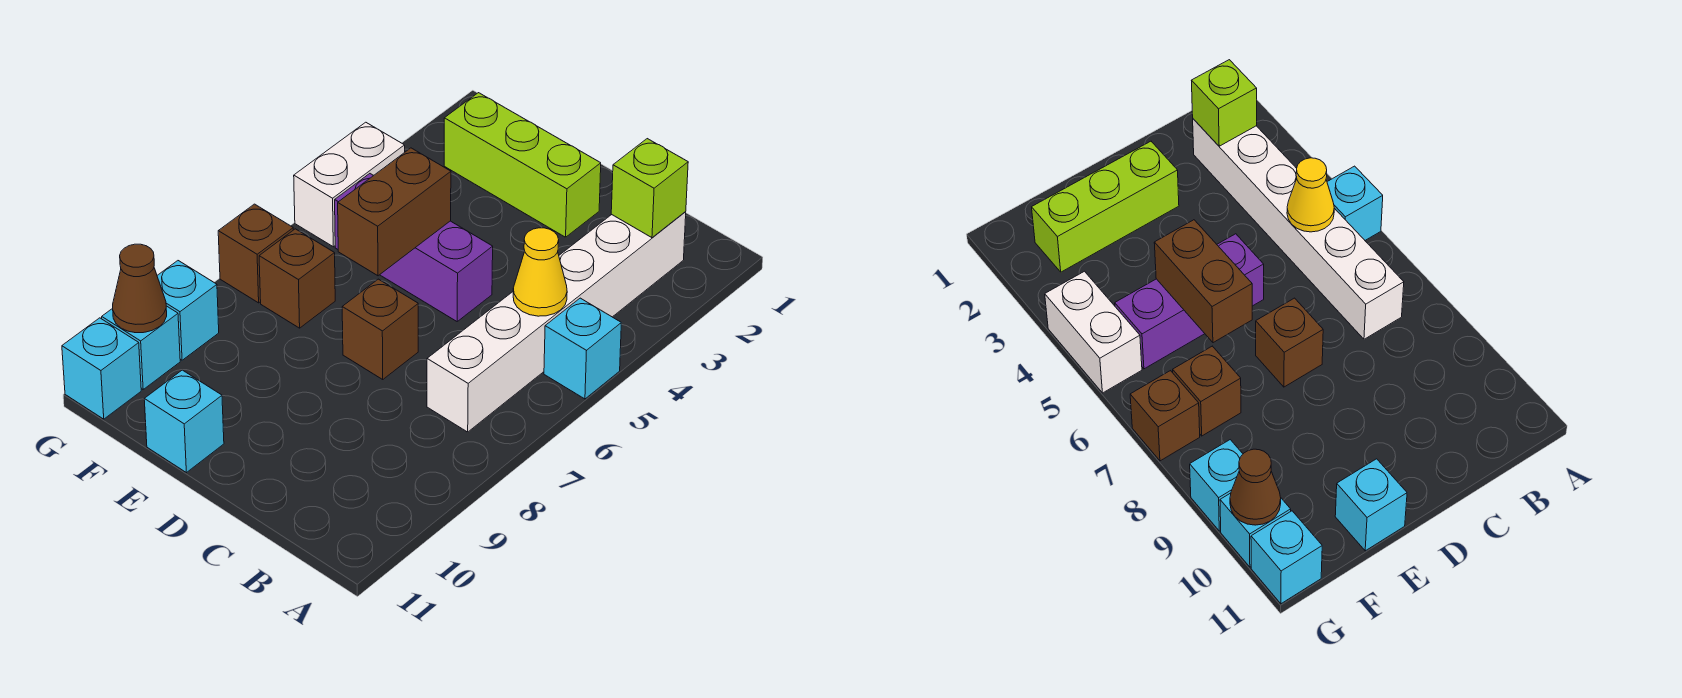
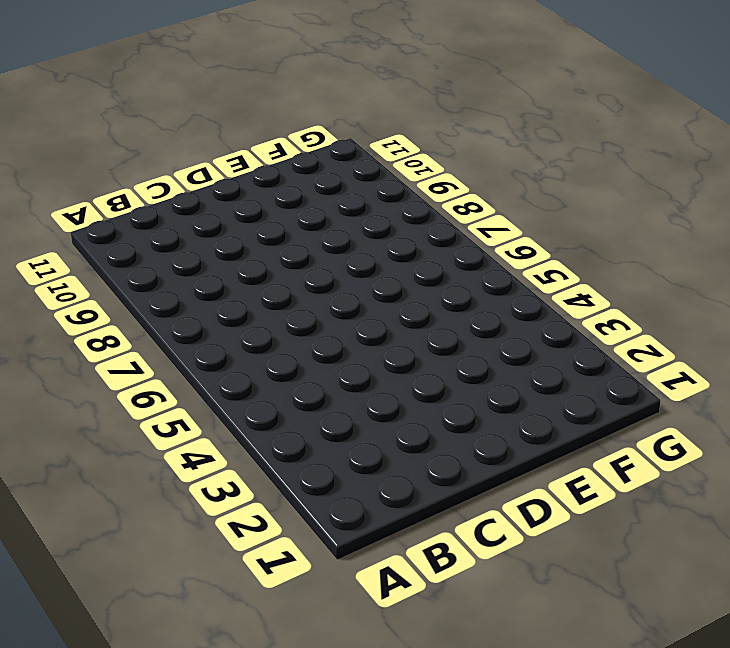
none -> cyan brick A5 level 1
none -> white brick B2:B7 level 1
none -> lime brick D2:F2 level 1

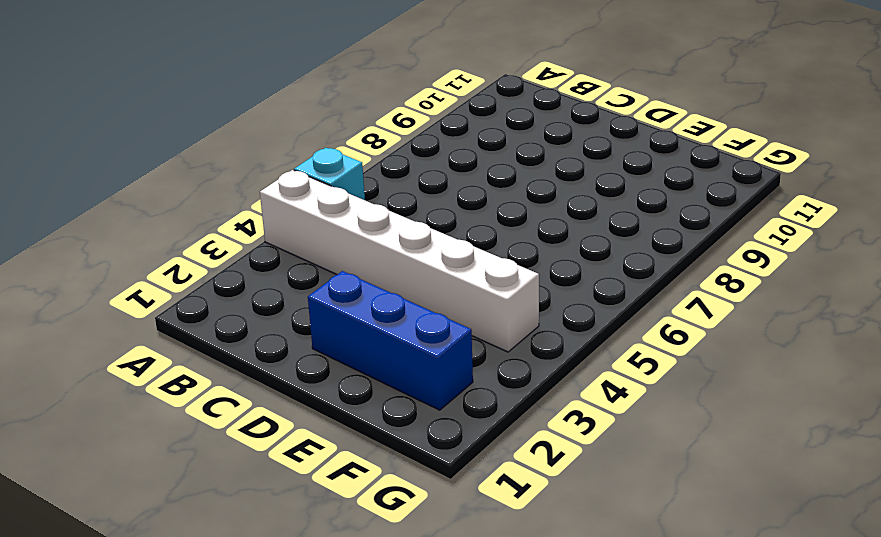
white brick A4:F4 level 1 -> white brick B2:B7 level 1
blue brick D2:F2 level 1 -> lime brick D2:F2 level 1
none -> purple brick D5:F5 level 1
none -> brown brick D7 level 1
none -> cyan brick E11 level 1

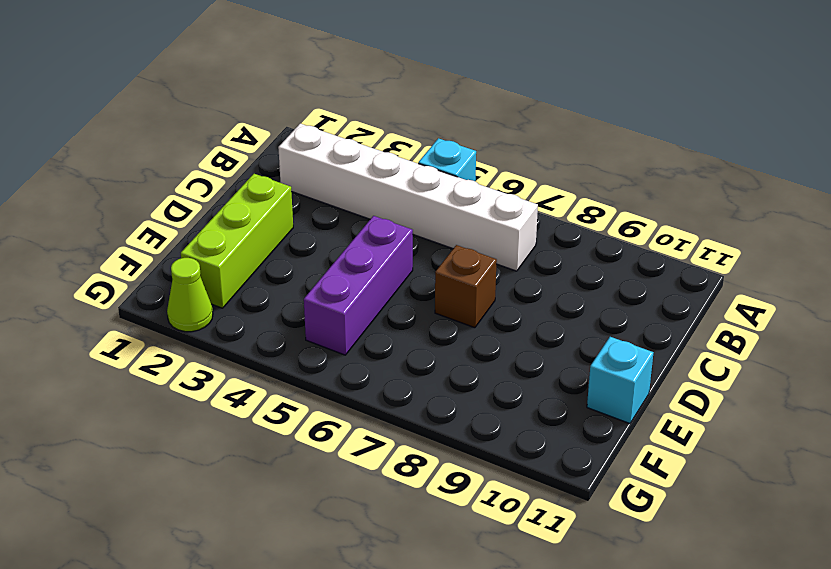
lime cone G2 level 1 -> none
none -> brown brick F7 level 1
none -> white brick G4:G5 level 1
none -> brown brick G7 level 1

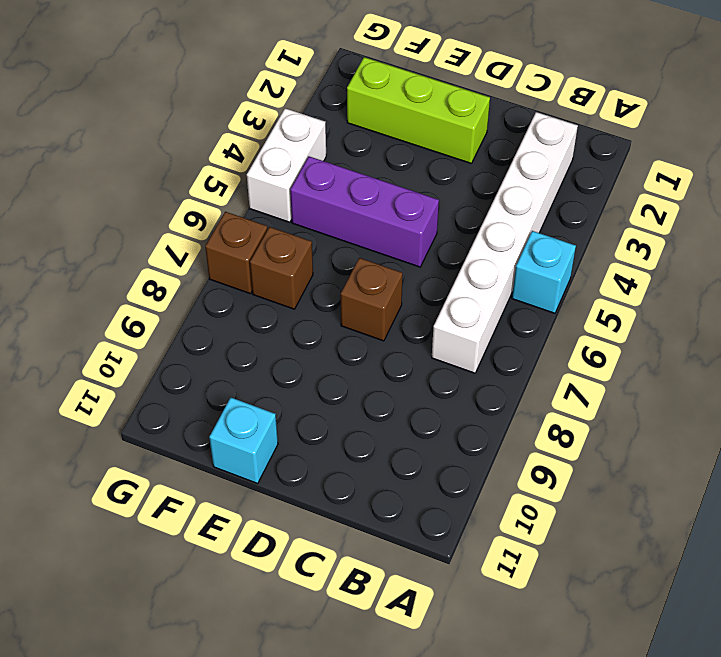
none -> cyan brick G9 level 1
none -> cyan brick G10 level 1
none -> cyan brick G11 level 1

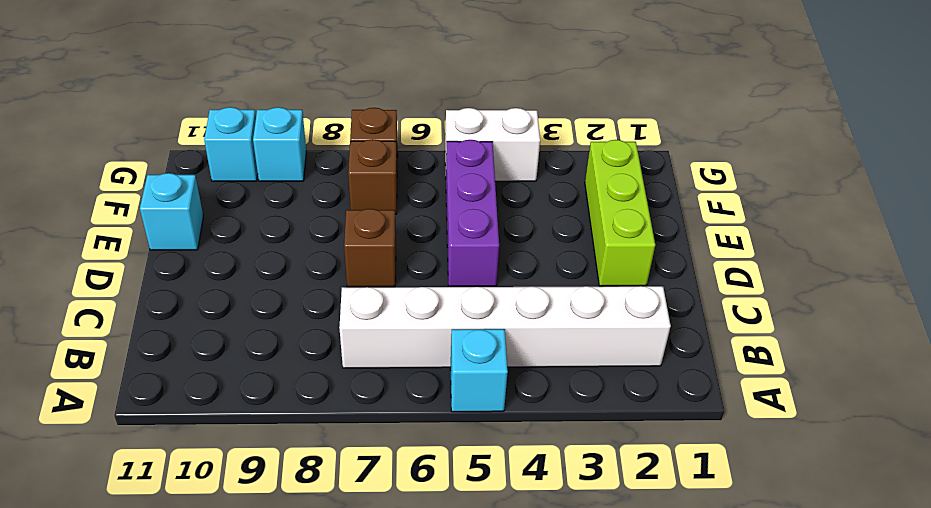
none -> cyan brick G11 level 1
none -> lime brick B2 level 2
none -> yellow cone B5 level 2

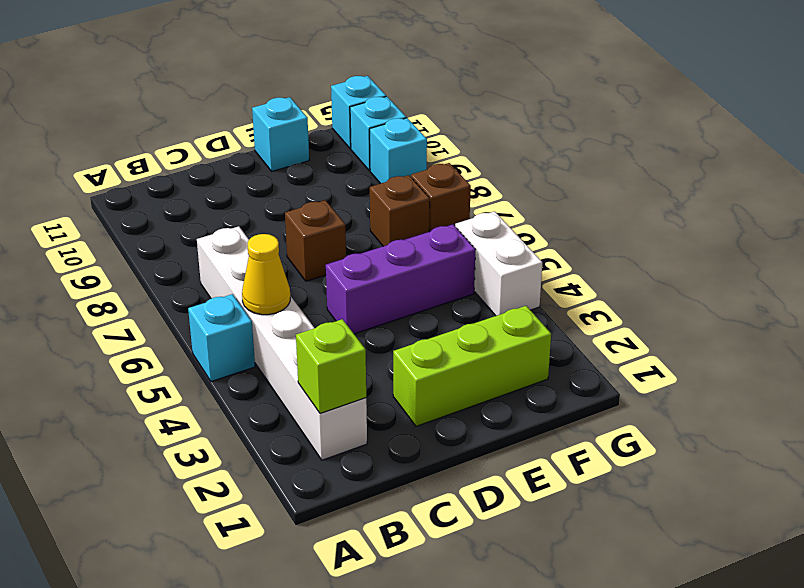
none -> brown brick E5:E6 level 2
none -> brown cone G10 level 2

